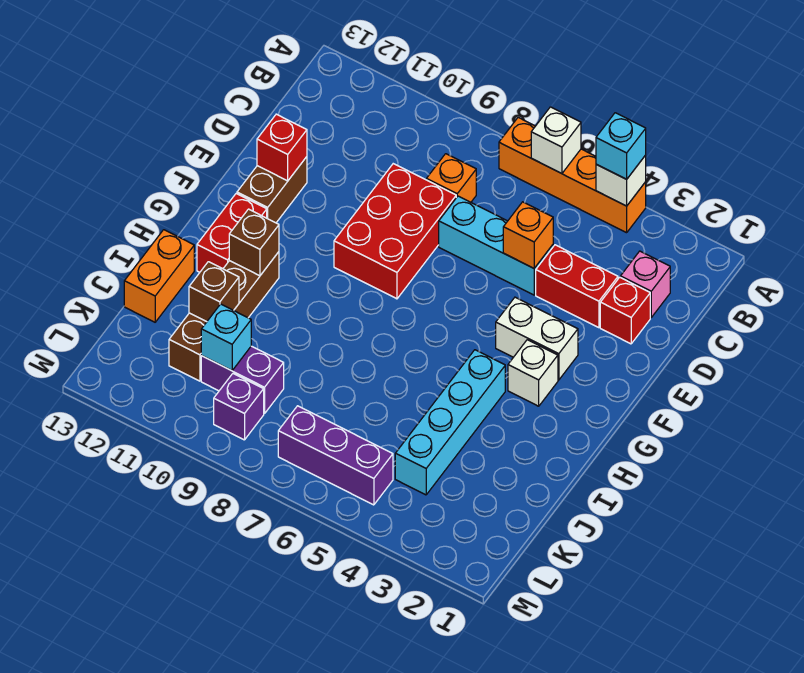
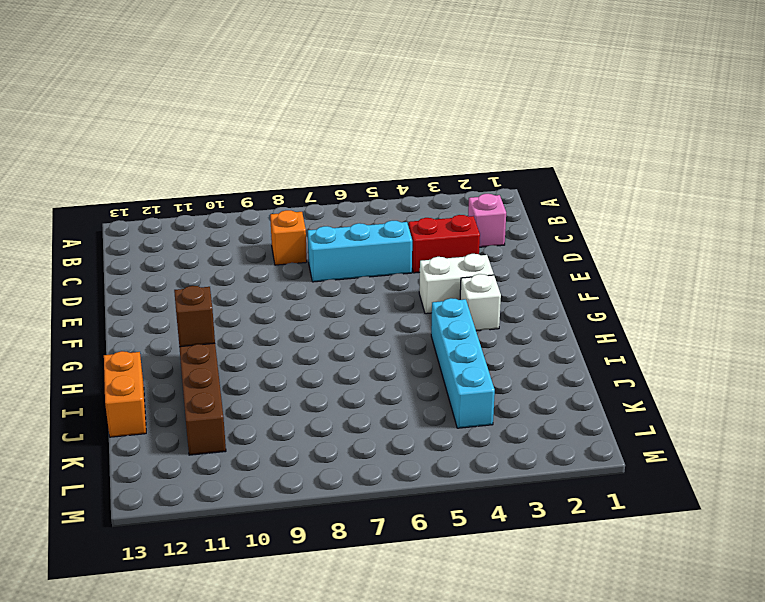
none -> orange brick A4:A7 level 1
none -> red brick D2 level 1
none -> red brick D8:F9 level 1

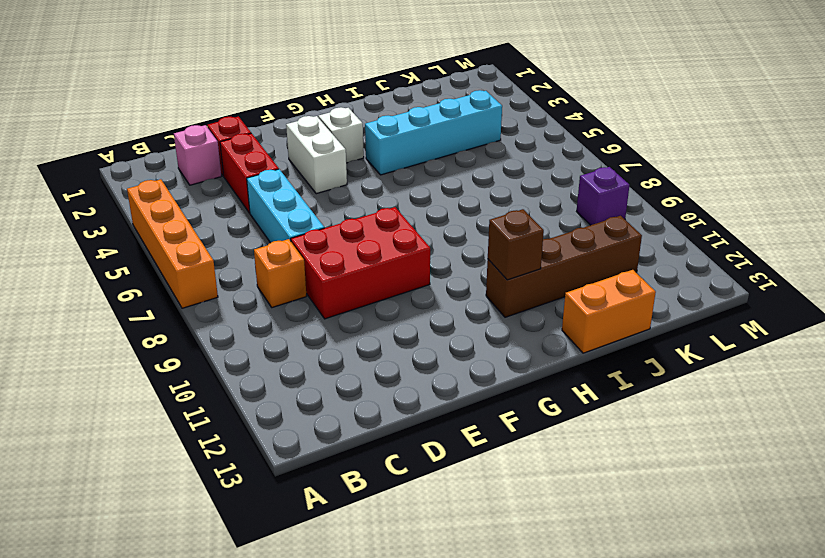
none -> brown brick E12:F12 level 1
none -> red brick G12:H12 level 1
none -> purple brick K9:K10 level 1

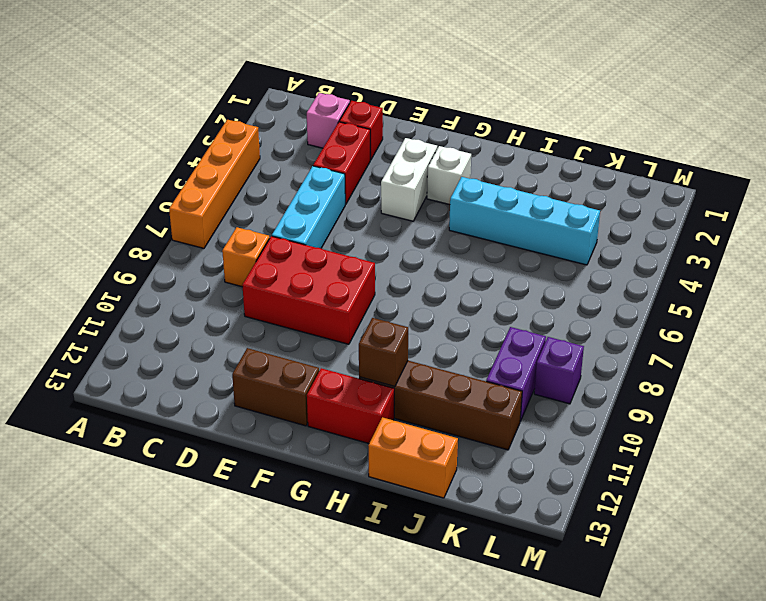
none -> purple brick L5:L7 level 1
none -> white brick A4 level 2
none -> white brick A6 level 2

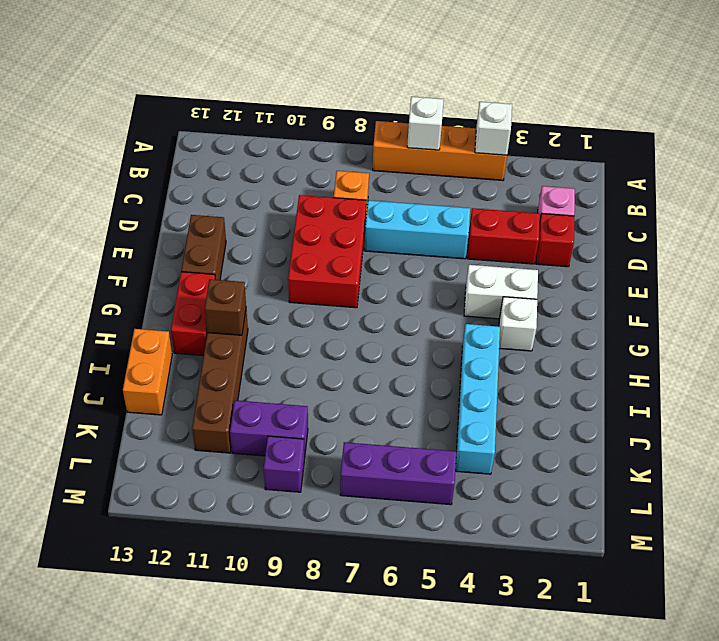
none -> orange brick D5 level 2
none -> red brick E12 level 2
none -> brown brick J11 level 2

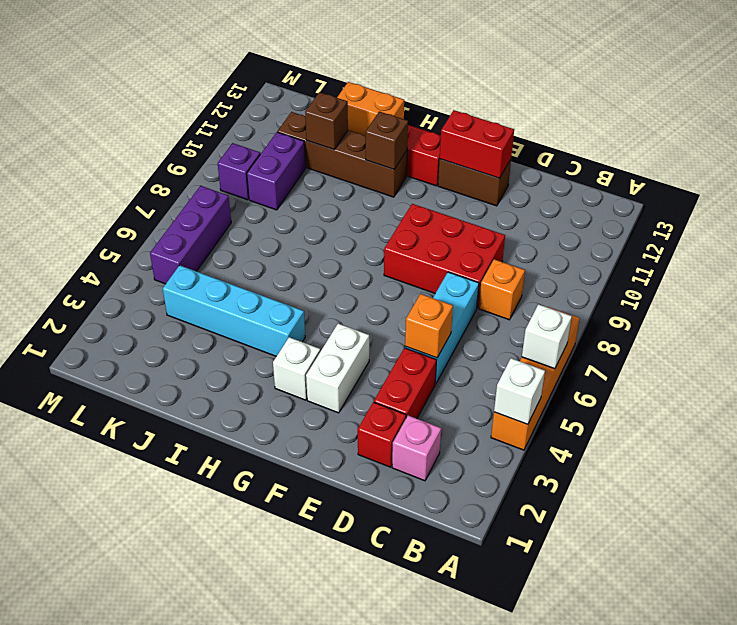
red brick E12:F12 level 2 -> red brick E12 level 2
none -> cyan brick K10 level 2
none -> cyan brick A4 level 3

